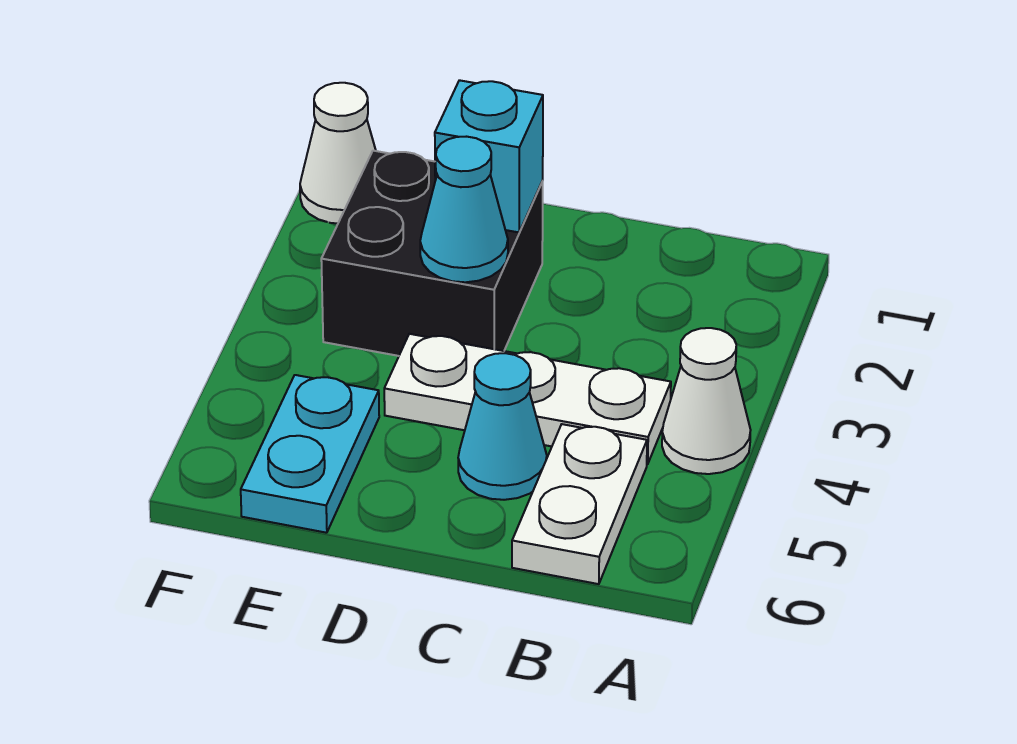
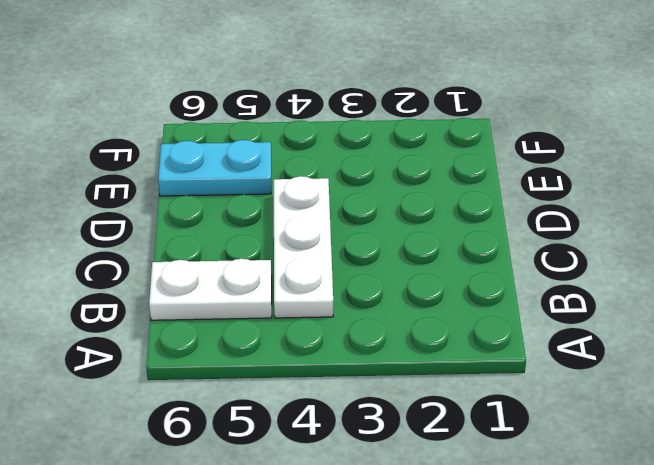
none -> white cone A4 level 1
none -> cyan cone C5 level 1

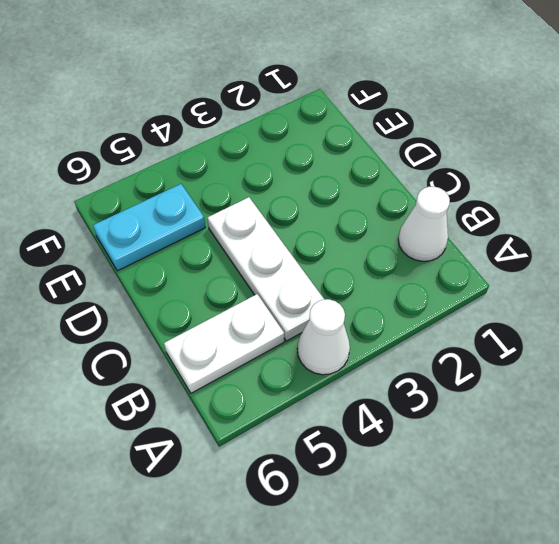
white cone B1 level 1 -> white cone F1 level 1
none -> cyan cone C5 level 1
none -> black brick D2:E3 level 1

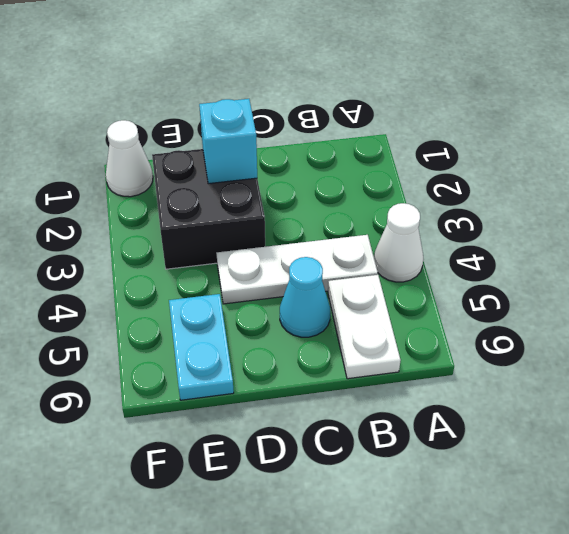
none -> cyan cone D3 level 2

